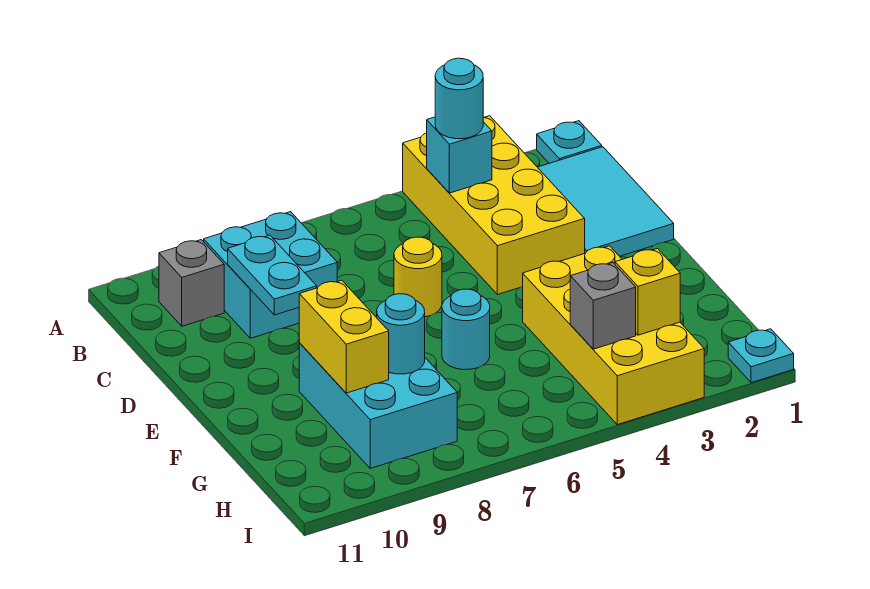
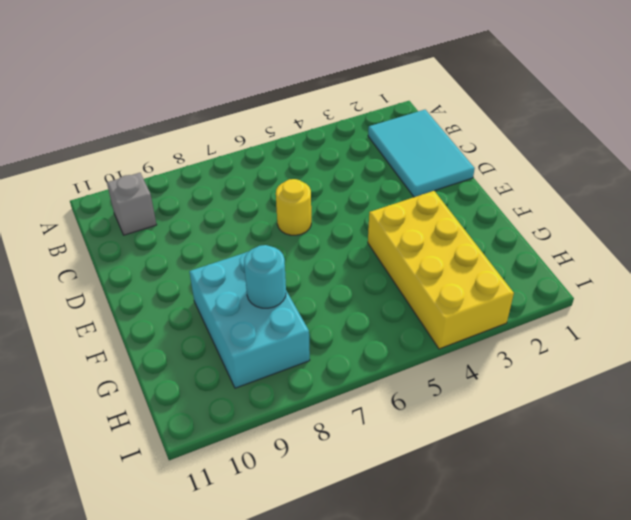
none -> cyan plate A1 level 1
none -> yellow brick A3:D4 level 1
none -> cyan brick B8:C9 level 1

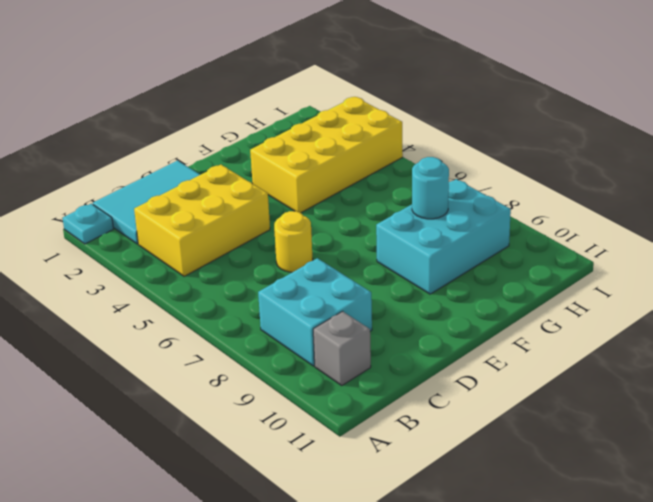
yellow brick B3:D4 level 1 -> yellow brick A3:D4 level 1
none -> cyan round brick F6 level 1
none -> cyan plate I1 level 1
none -> cyan brick B4 level 2

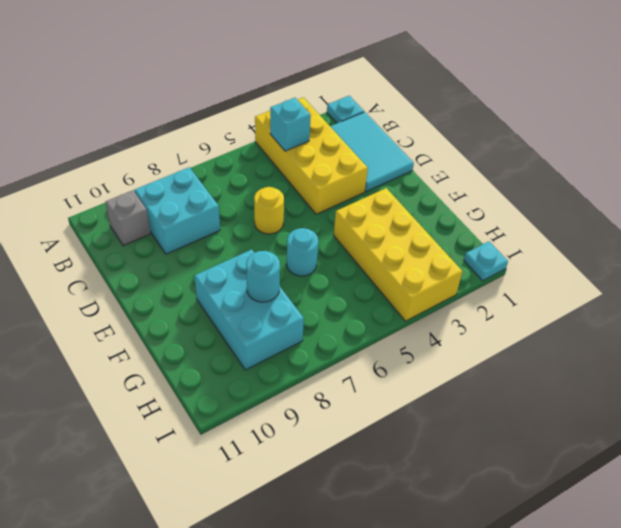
none -> cyan plate C9:D9 level 2
none -> yellow brick F9:G9 level 2
none -> yellow brick H3 level 2

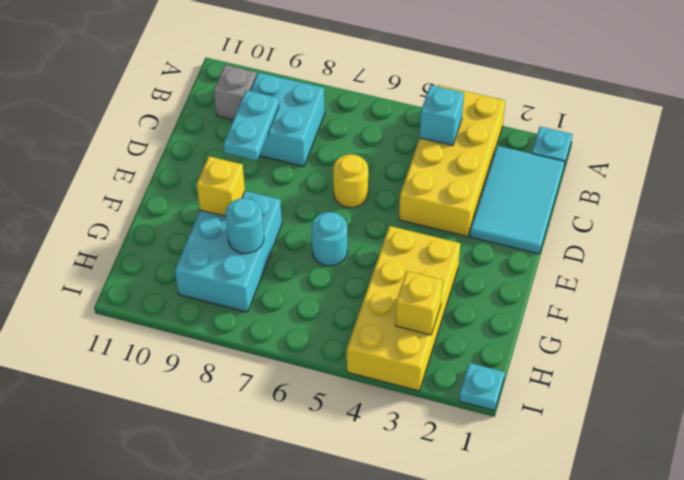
yellow brick F9 level 2 -> yellow brick F9:G9 level 2
none -> grey brick H4 level 2
none -> cyan round brick B4 level 3

